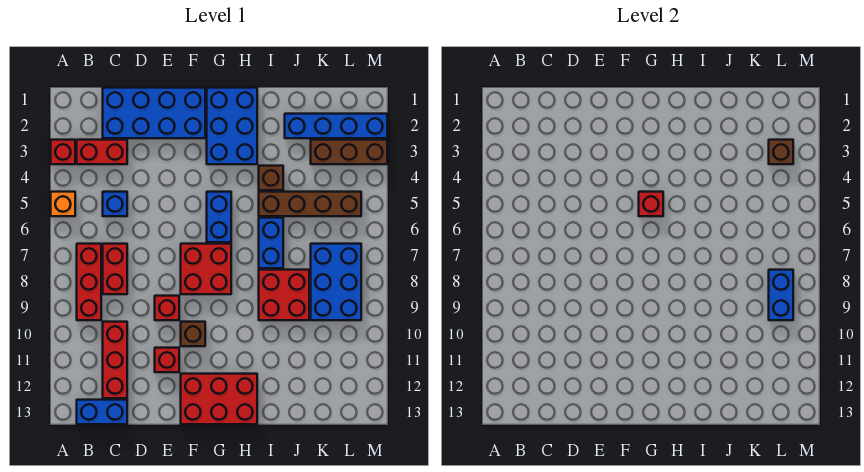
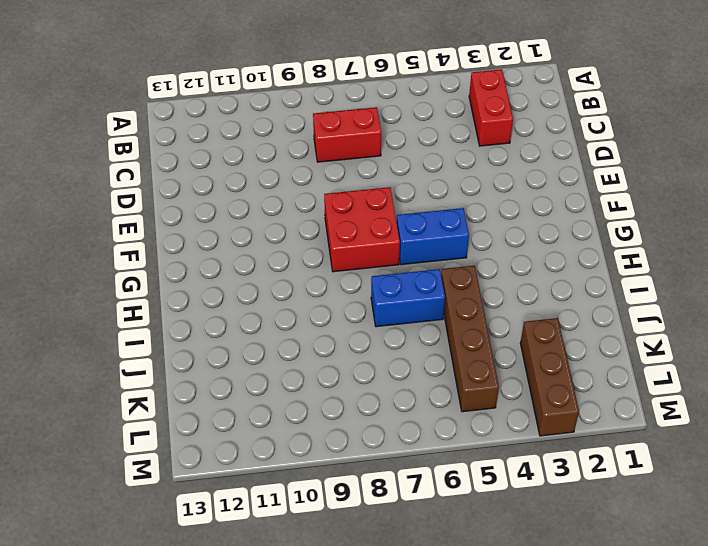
none -> red brick A3 level 1
none -> orange brick A5 level 1
none -> red brick B7:B9 level 1

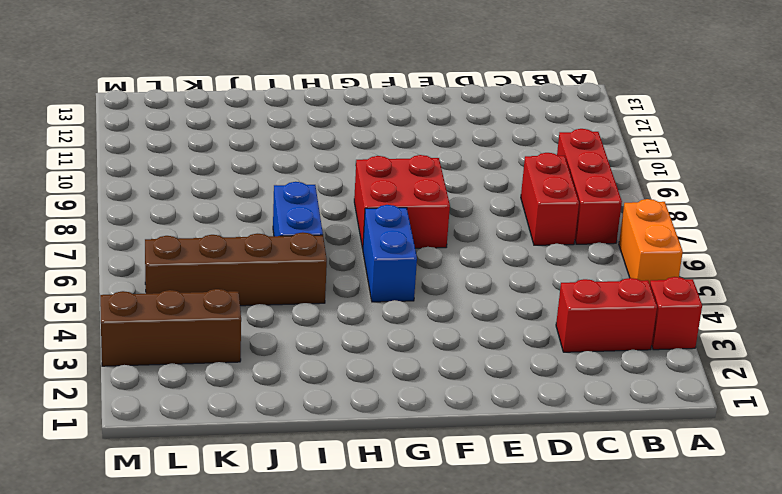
orange brick A5:A6 level 1 -> orange brick A5 level 1
none -> blue brick B13:C13 level 1
none -> blue brick C1:F2 level 1
none -> blue brick C5 level 1

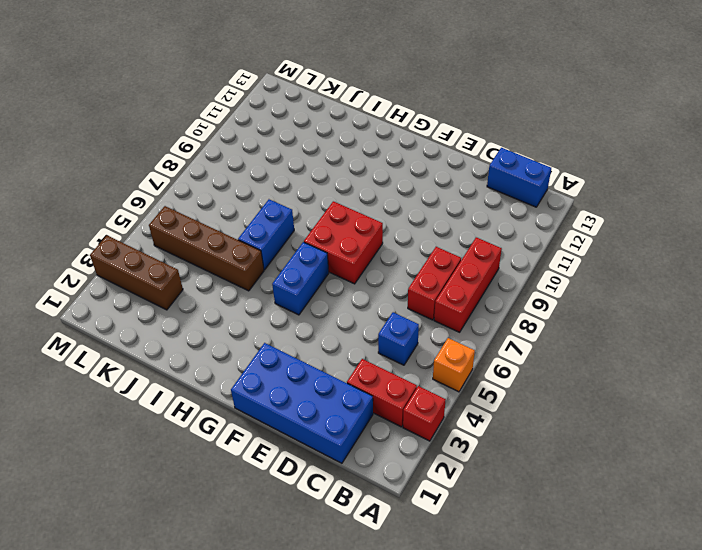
none -> red brick C10:C12 level 1
none -> red brick E9 level 1
none -> red brick E11 level 1

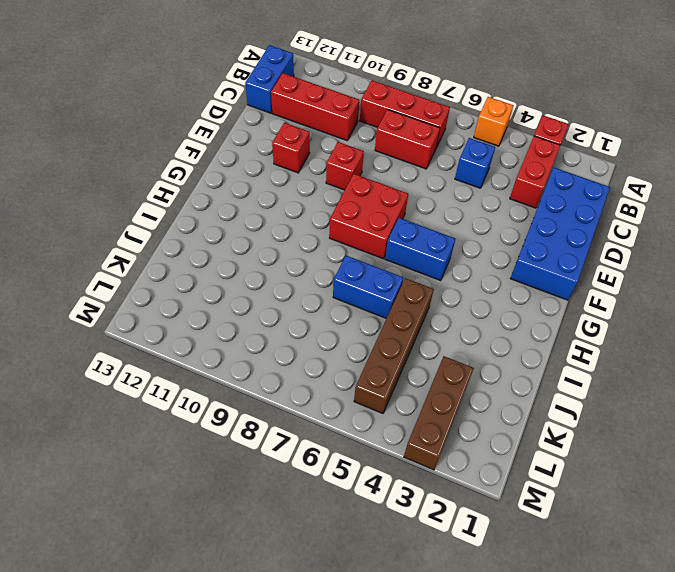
none -> brown brick F10 level 1
none -> red brick F12:H13 level 1
none -> blue brick G1:H3 level 1

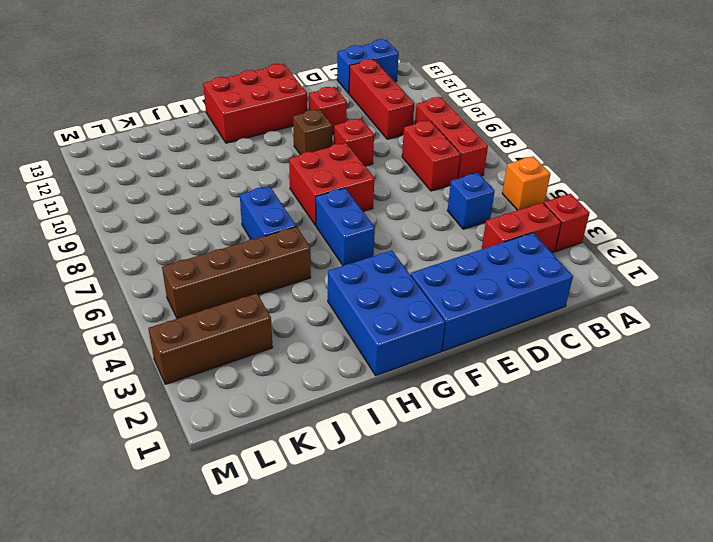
none -> brown brick I4 level 1
none -> red brick I8:J9 level 1
none -> blue brick J2:M2 level 1

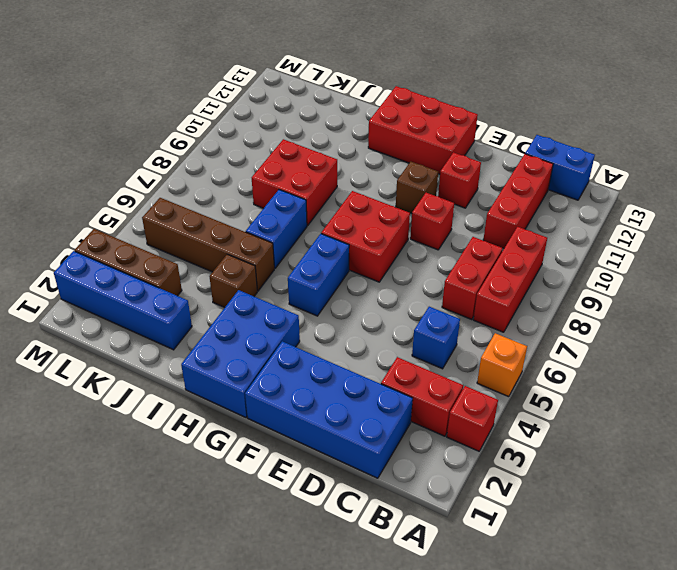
none -> blue brick K7:L9 level 1
none -> red brick G5 level 2
none -> brown brick L3 level 2

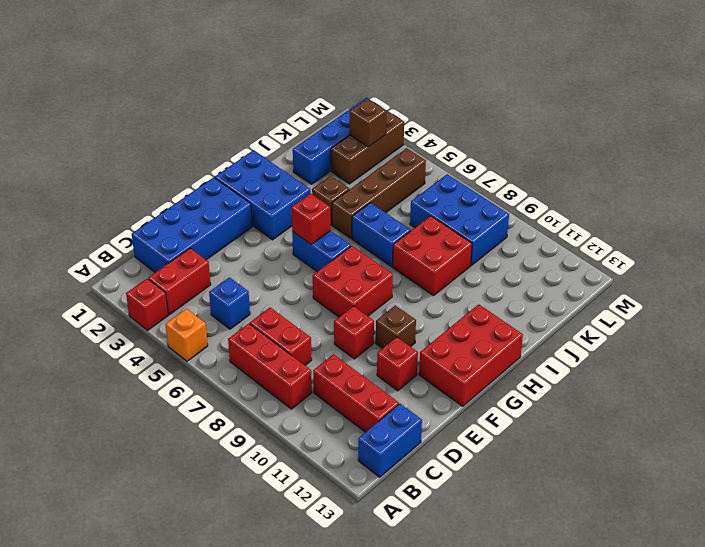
none -> blue brick L8:L9 level 2

